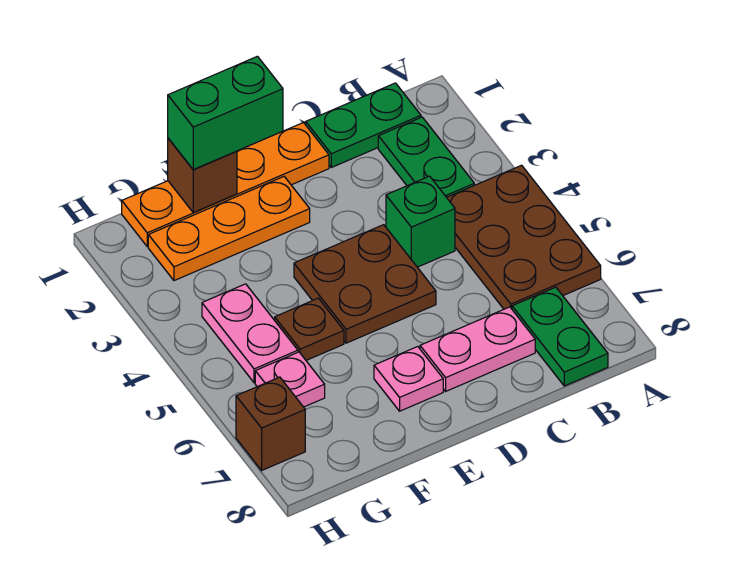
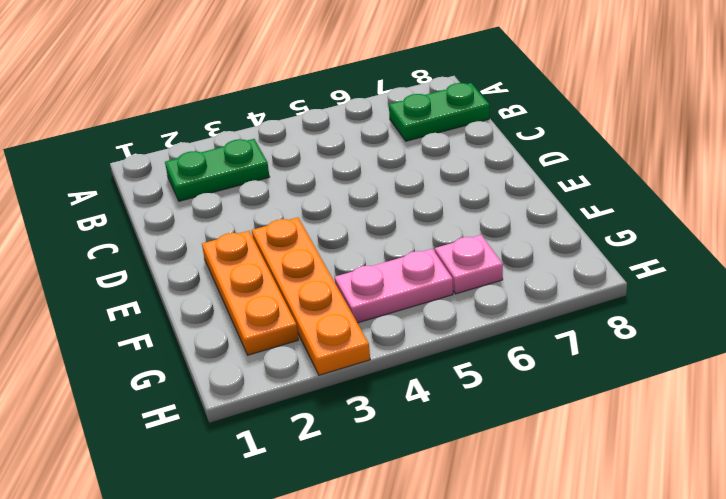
orange plate E3:H3 level 1 -> orange plate D1:G1 level 1
none -> brown plate A4:B6 level 1
none -> green plate B1:C1 level 1
none -> green brick C4 level 1

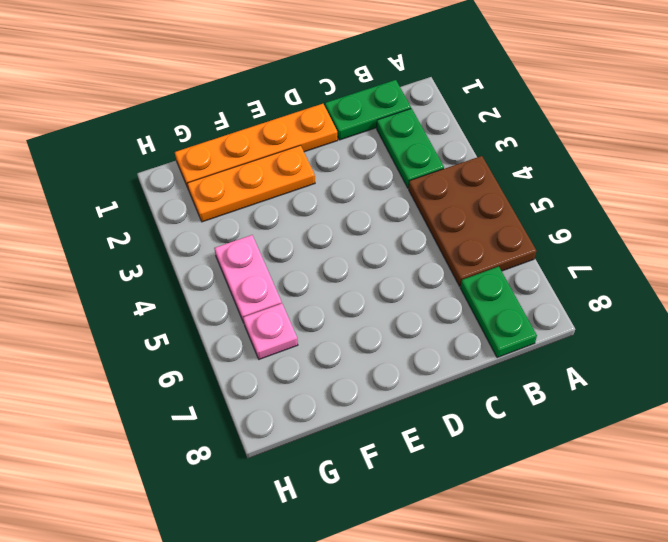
none -> green brick C4 level 1
none -> pink plate C7:D7 level 1
none -> brown plate D4:E5 level 1

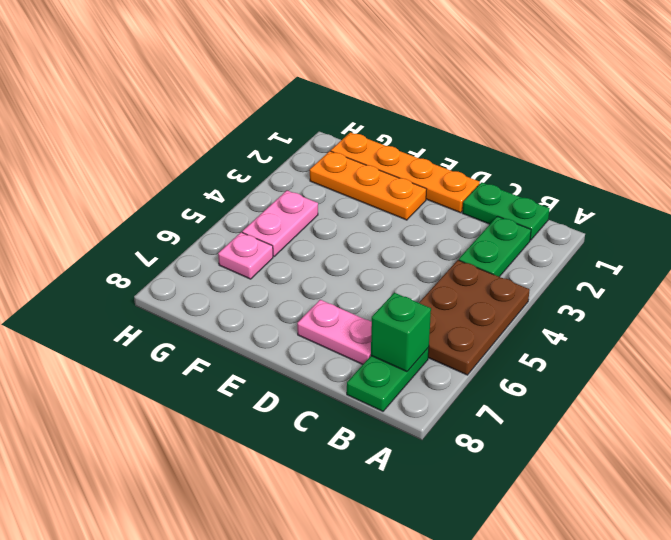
green brick B7 level 2 -> green brick C4 level 1
none -> brown plate D4:E5 level 1
none -> pink plate E7 level 1
none -> brown plate F5 level 1

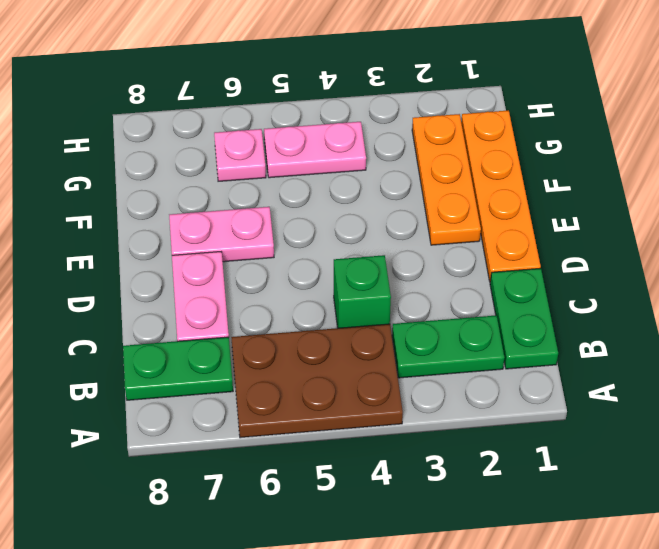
pink plate E6:E7 level 1 -> pink plate E7 level 1
none -> brown plate D4:E5 level 1
none -> brown plate F5 level 1
none -> brown brick H7 level 1

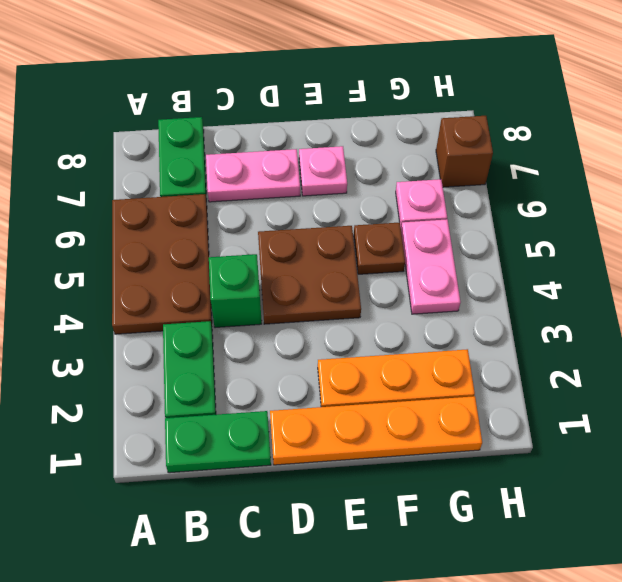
none -> brown brick F1 level 2
none -> green brick E1:F1 level 3

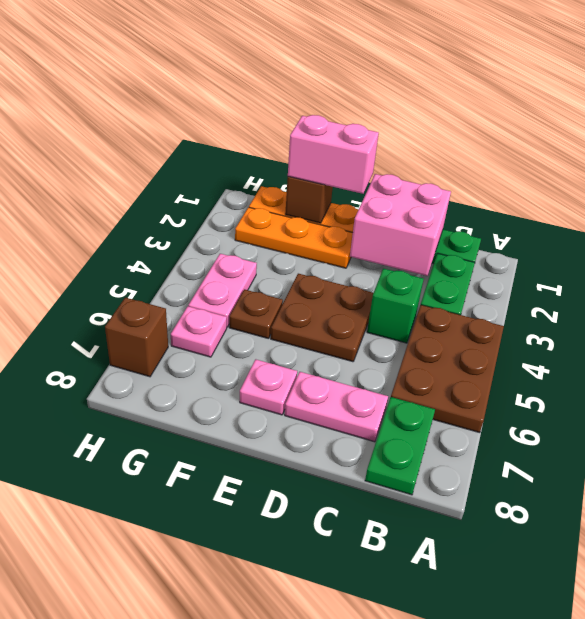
pink brick C1:D2 level 2 -> none
pink brick E1:F1 level 3 -> green brick E1:F1 level 3

